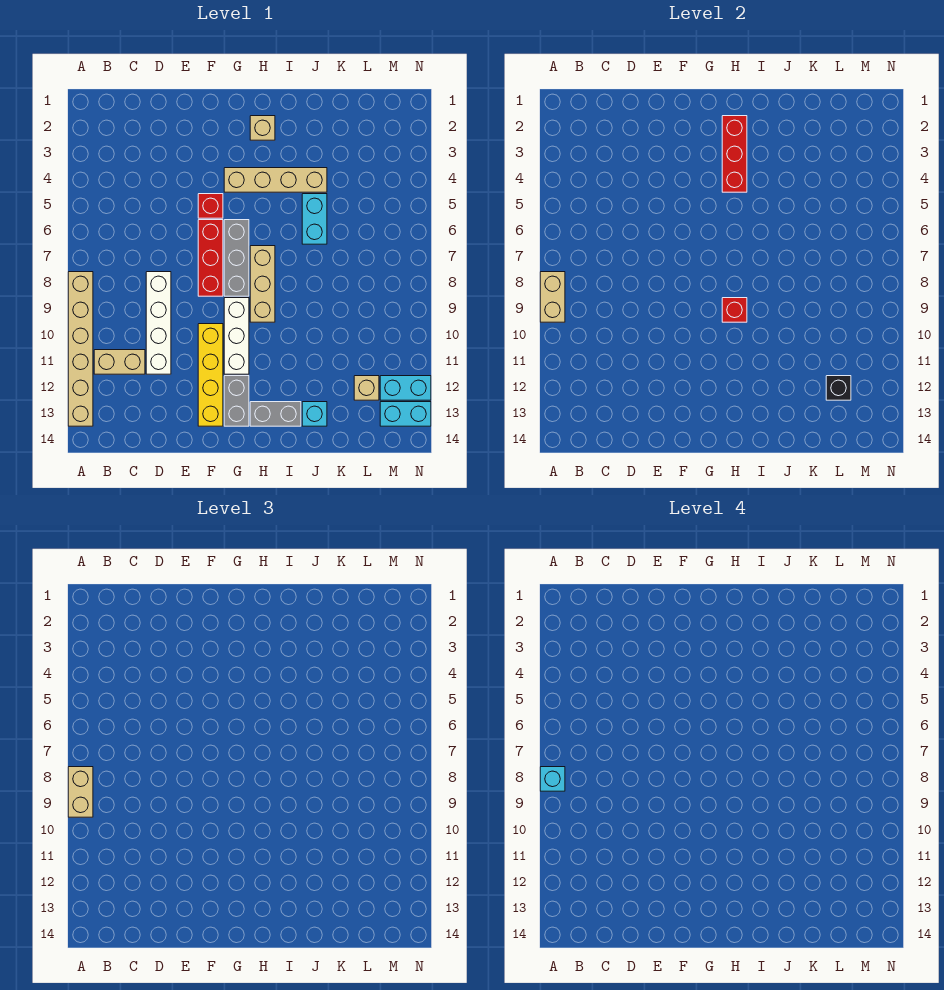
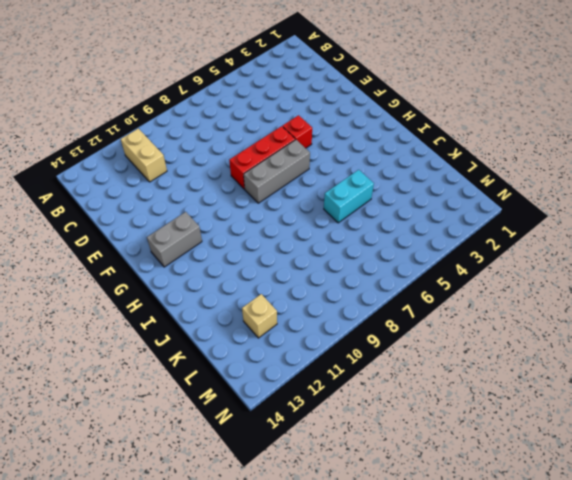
none -> tan brick A8:A13 level 1
none -> white brick D8:D11 level 1
none -> yellow brick F10:F13 level 1

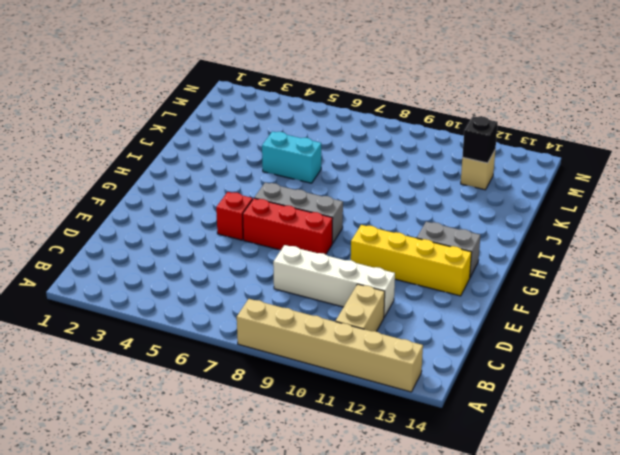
none -> tan brick G4:J4 level 1
none -> white brick G9:G11 level 1
none -> tan brick H2 level 1

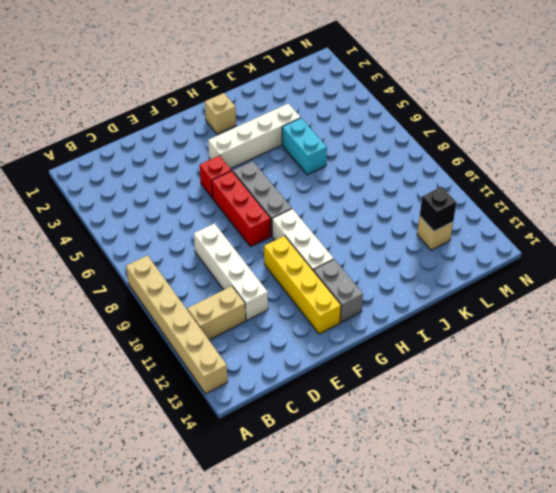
white brick G4:J4 level 1 -> tan brick G4:J4 level 1
none -> tan brick H7:H9 level 1
none -> grey brick H13:I13 level 1
none -> cyan brick J13 level 1

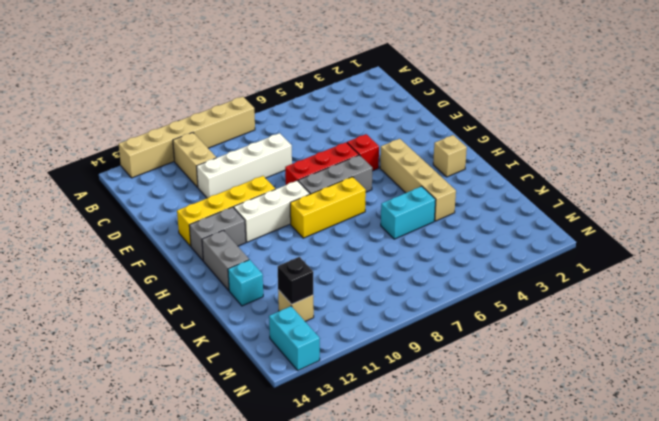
yellow brick H7:H9 level 1 -> tan brick H7:H9 level 1
none -> cyan brick M12:N12 level 1
none -> tan brick A8:A9 level 2
none -> red brick H2:H4 level 2

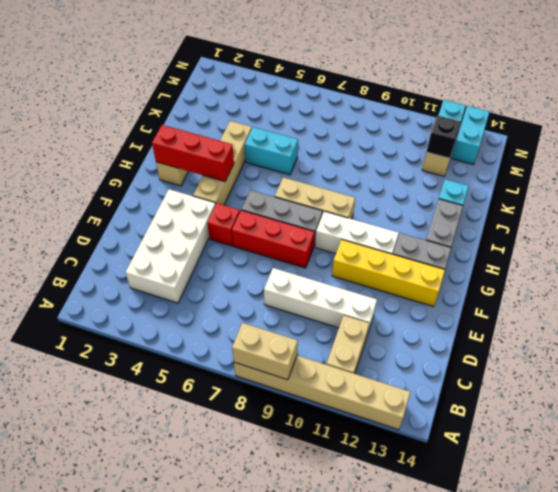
white brick C3:F4 level 1 -> none
none -> red brick H9 level 2
none -> tan brick A8:A9 level 3
none -> cyan brick A8 level 4

